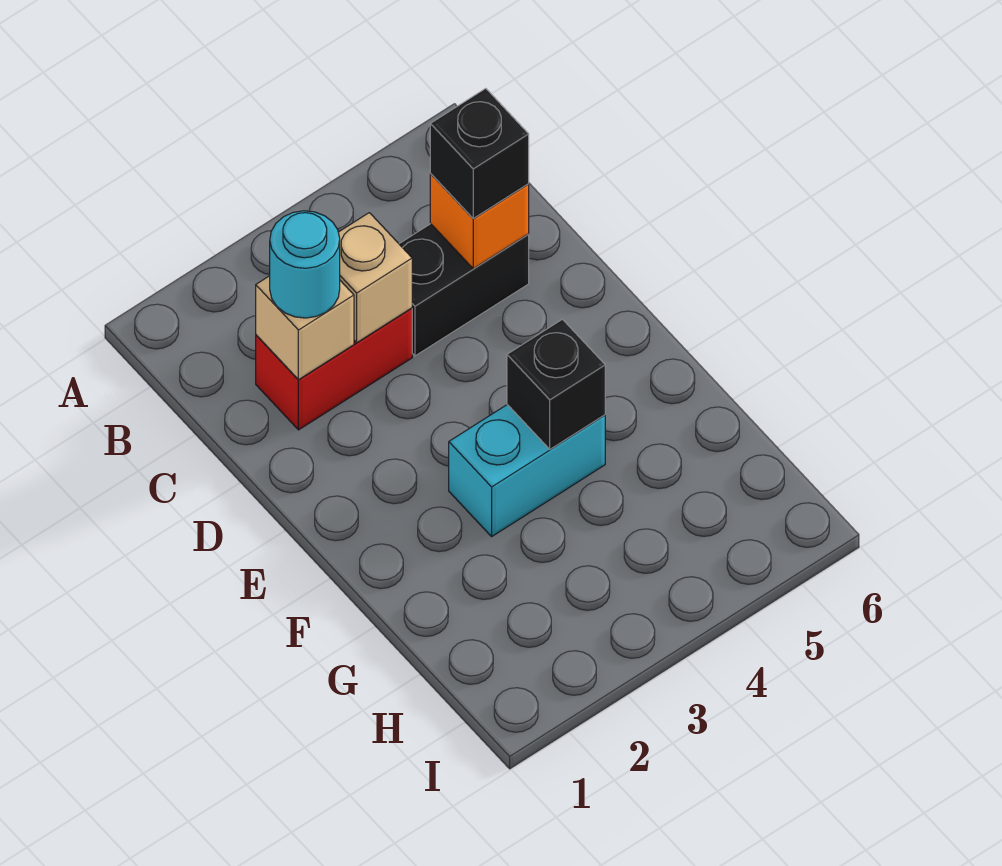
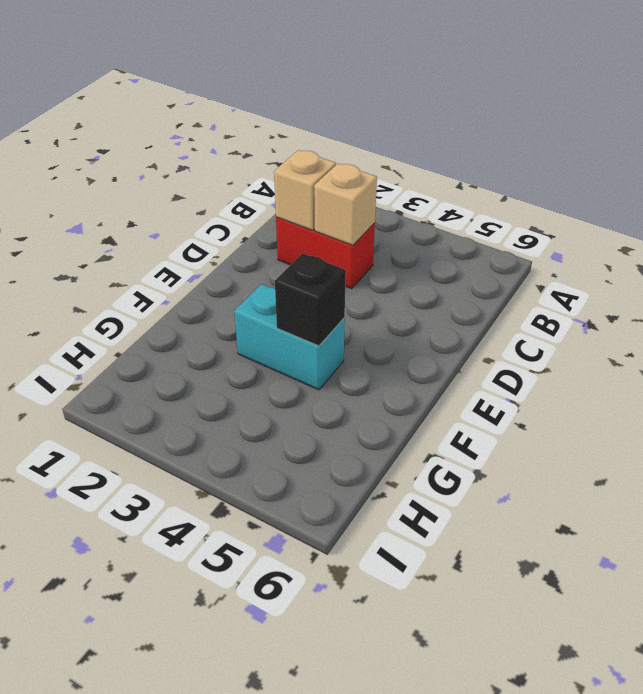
none -> black brick C4:C5 level 1
none -> orange brick C5 level 2

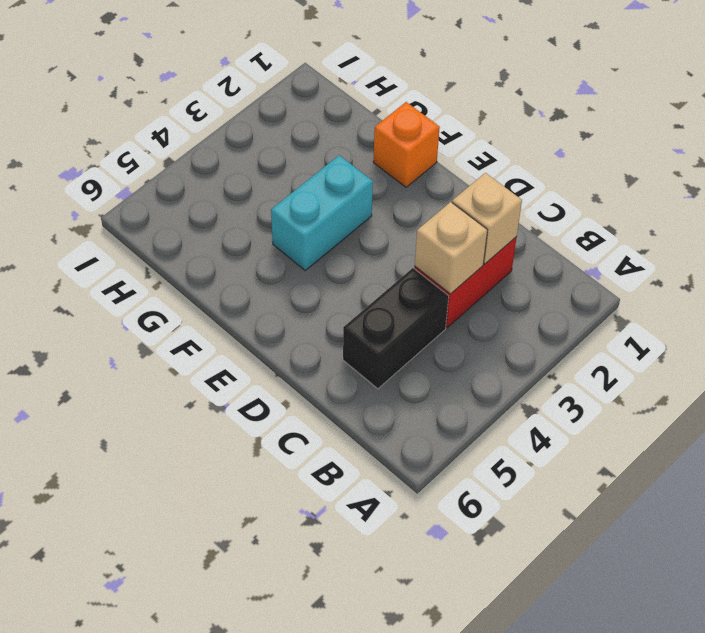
orange brick F1 level 1 -> orange brick C5 level 2
none -> black brick F4 level 2
none -> cyan round brick C2 level 3

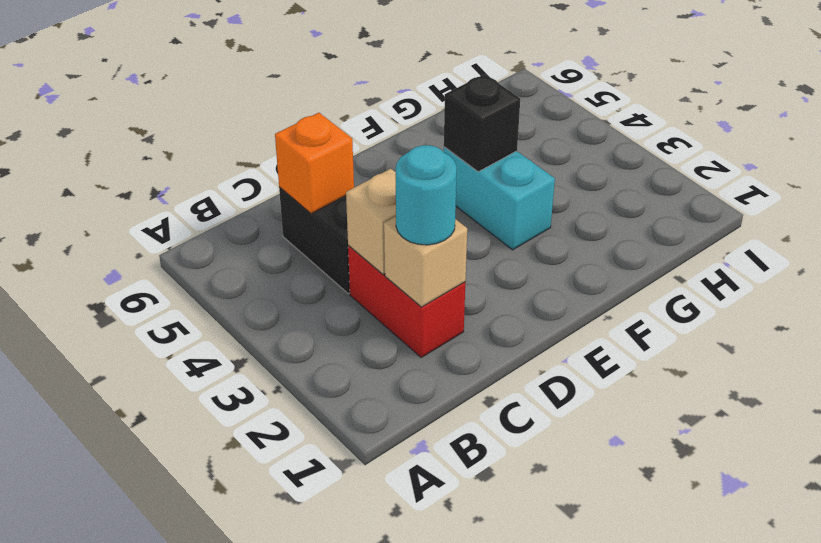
none -> black brick C5 level 3

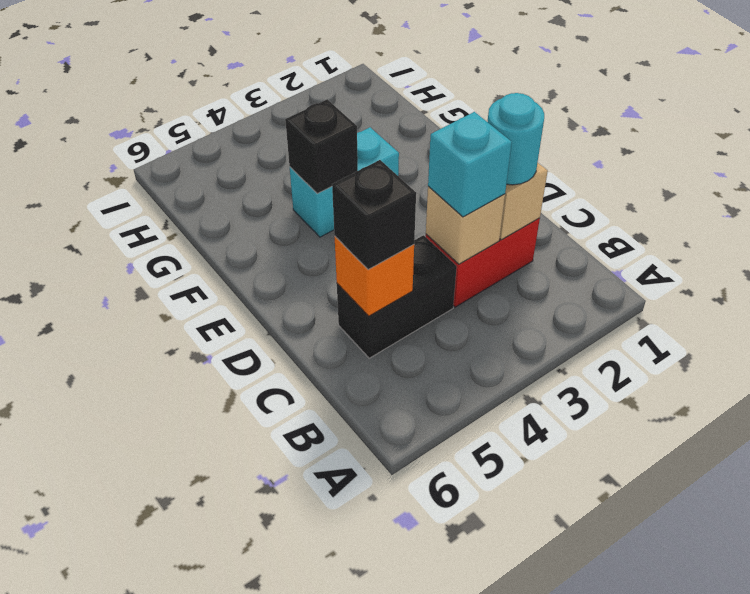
cyan brick C3 level 3 -> none

